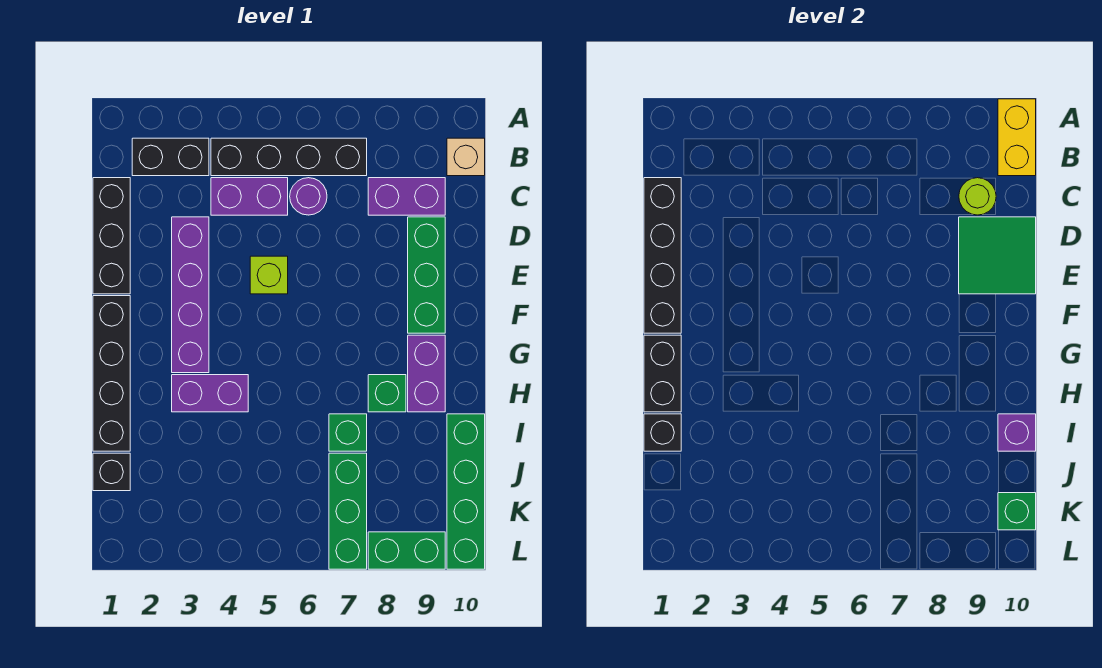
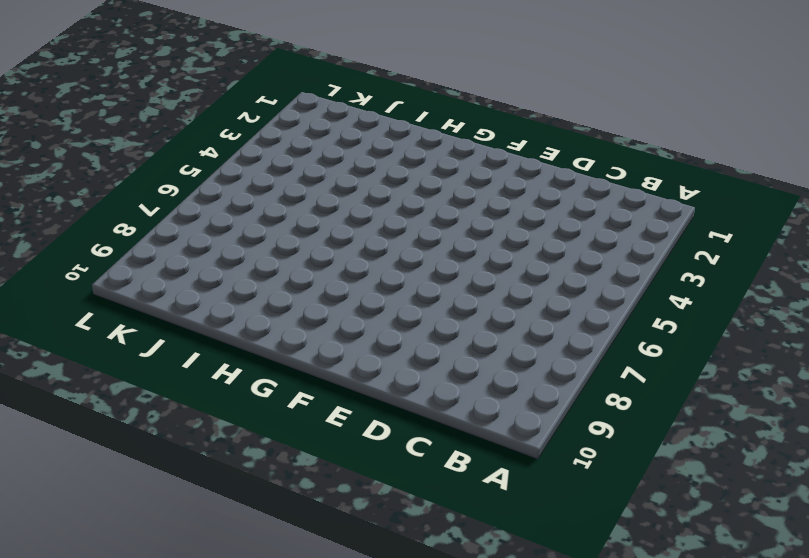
none -> black brick B2:B3 level 1
none -> black brick B4:B7 level 1
none -> tan brick B10 level 1

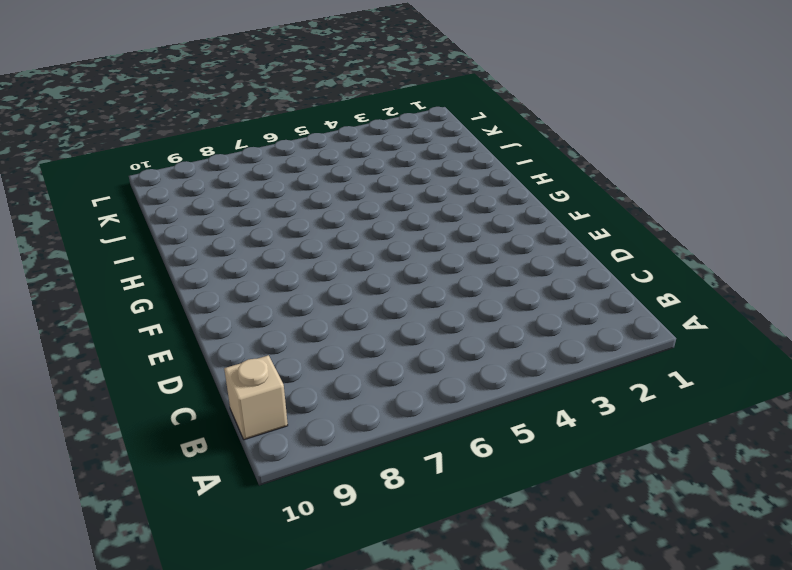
none -> black brick B2:B3 level 1
none -> black brick B4:B7 level 1
none -> black brick C1:E1 level 1

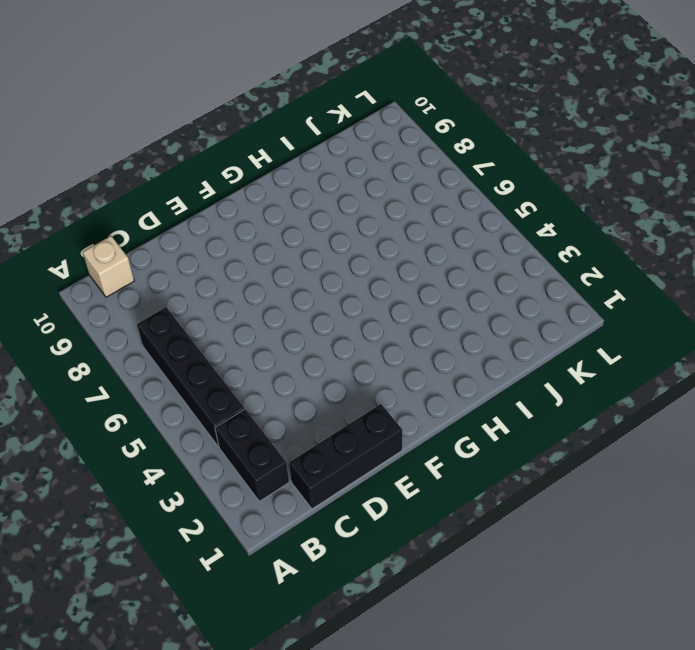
none -> purple brick C4:C5 level 1
none -> purple round brick C6 level 1
none -> purple brick C8:C9 level 1

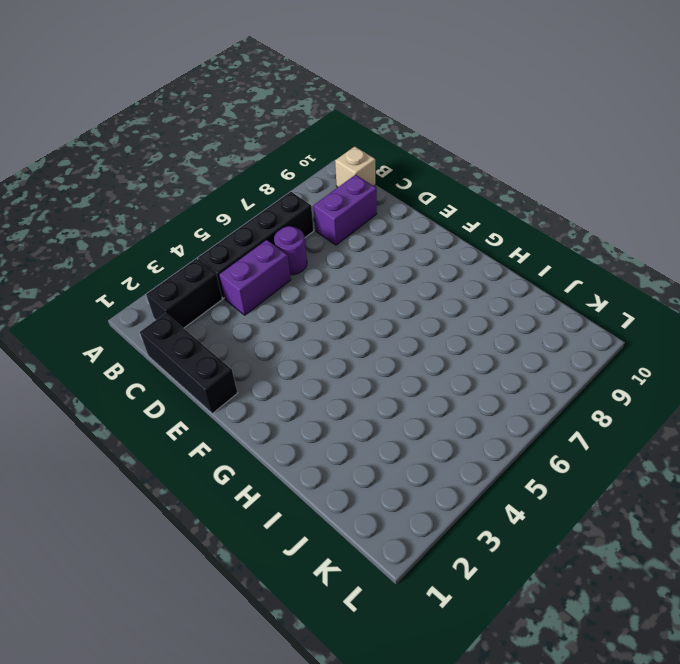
none -> purple brick D3:G3 level 1
none -> green brick D9:F9 level 1
none -> lime brick E5 level 1

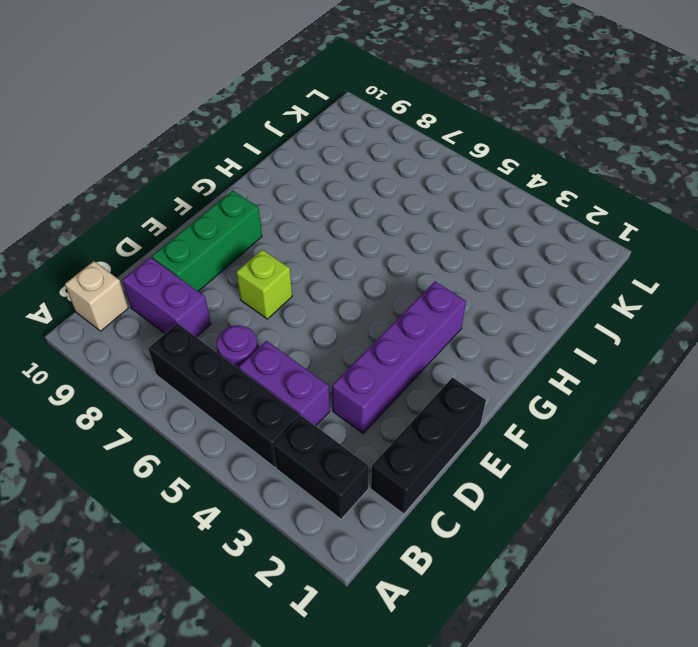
lime brick E7 level 1 -> lime brick E5 level 1
none -> black brick F1:I1 level 1
none -> purple brick G9:H9 level 1
none -> purple brick H3:H4 level 1

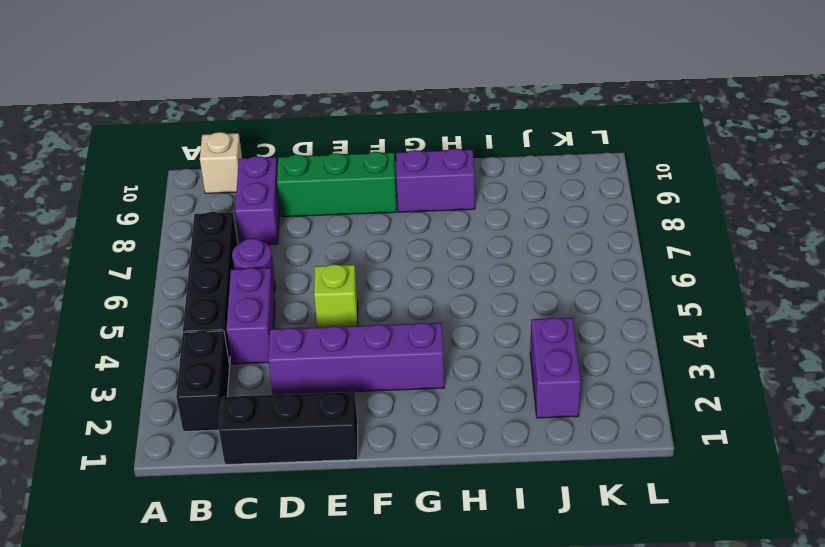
purple brick J2:J3 level 1 -> purple brick H3:H4 level 1
none -> black brick F1:I1 level 1
none -> green brick H8 level 1
none -> green brick I7 level 1

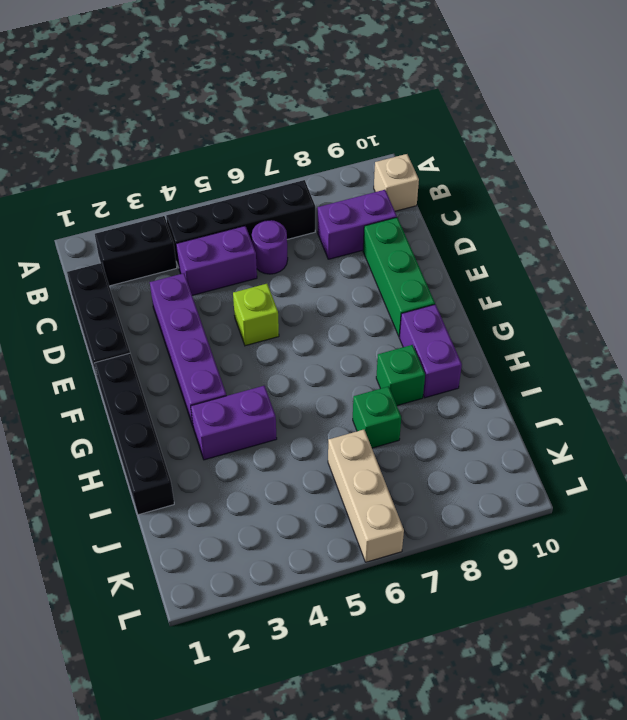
tan brick J6:L6 level 1 -> none
none -> green brick I10:L10 level 1
none -> black brick J1 level 1
none -> green brick J7:L7 level 1

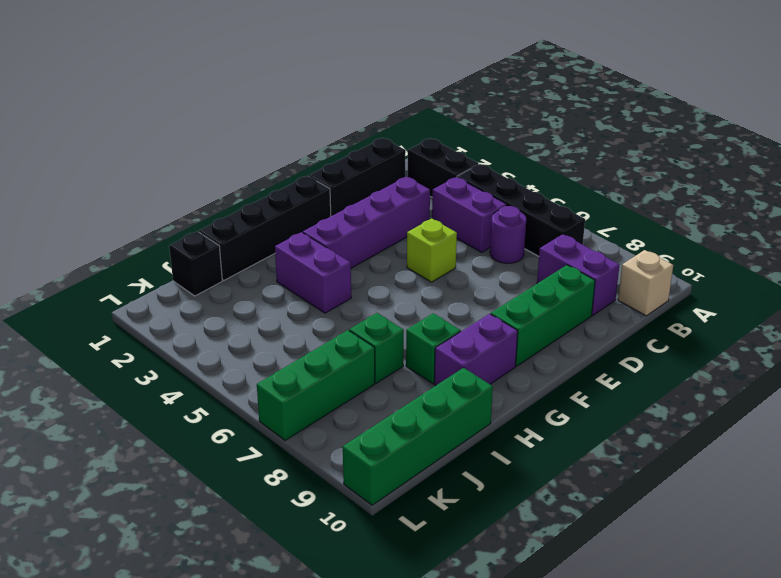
none -> green brick L8:L9 level 1
none -> yellow brick A10:B10 level 2
none -> black brick C1:F1 level 2

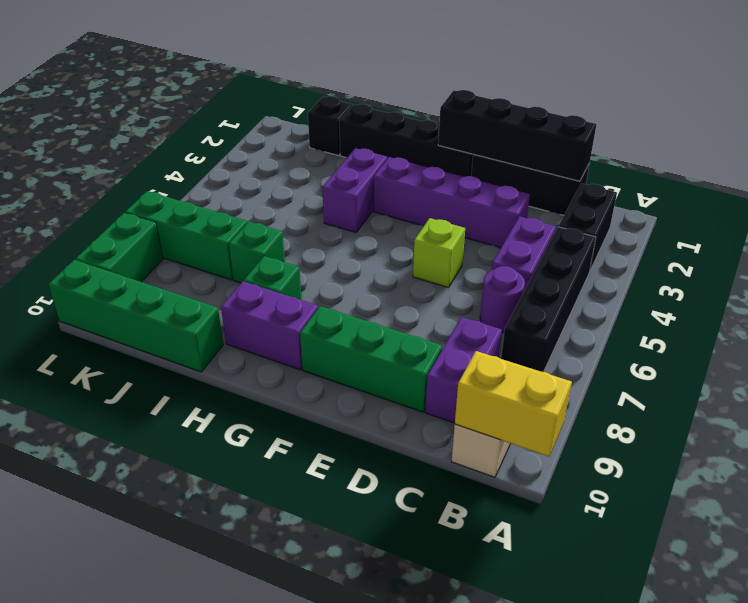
none -> lime round brick C9 level 2
none -> green tile D9:E10 level 2
none -> black brick G1:H1 level 2

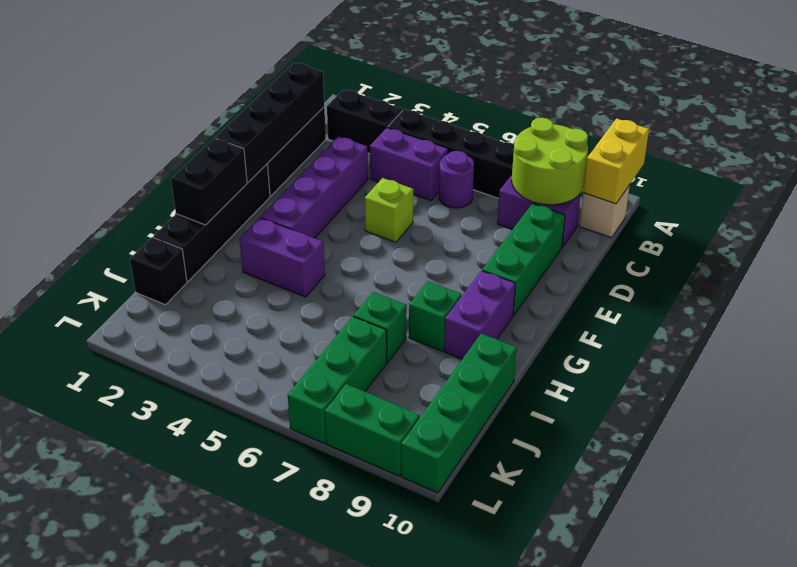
lime round brick B8:C9 level 2 -> lime round brick C9 level 2
none -> green tile D9:E10 level 2
none -> black brick I1 level 2
none -> purple brick I10 level 2

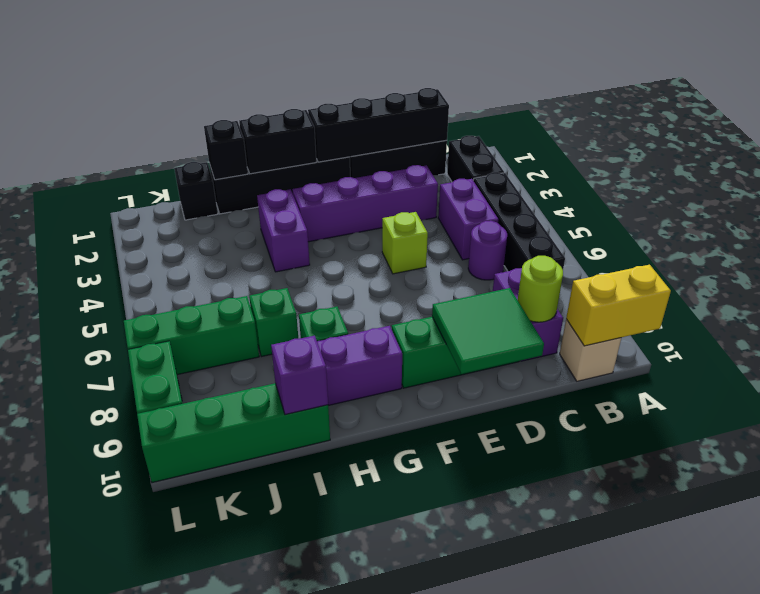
none -> green brick K10 level 2

